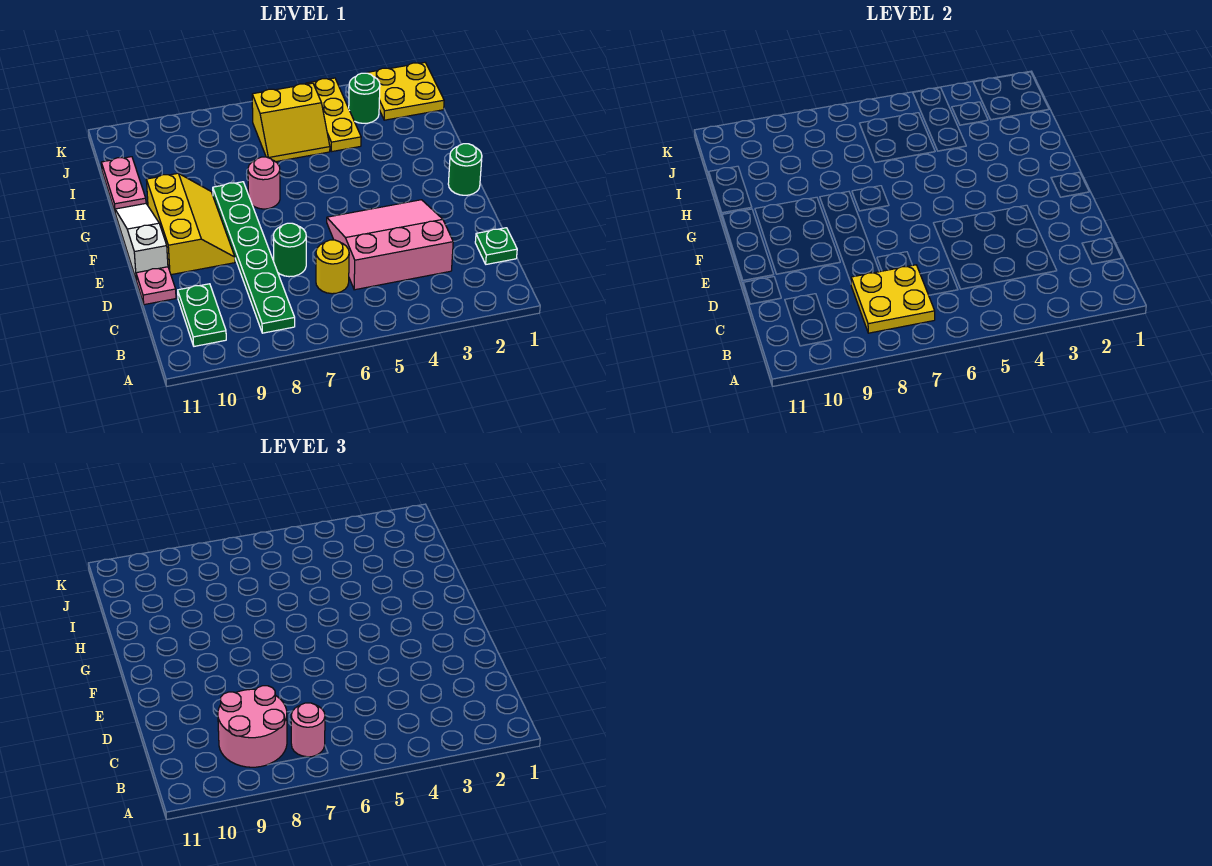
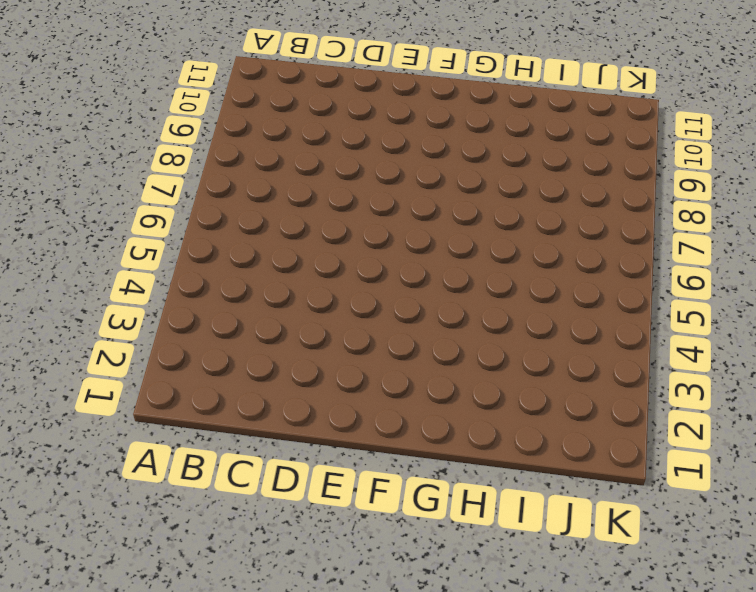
none -> green plate B8:G8 level 1
none -> green plate B10:C10 level 1
none -> green plate C1 level 1

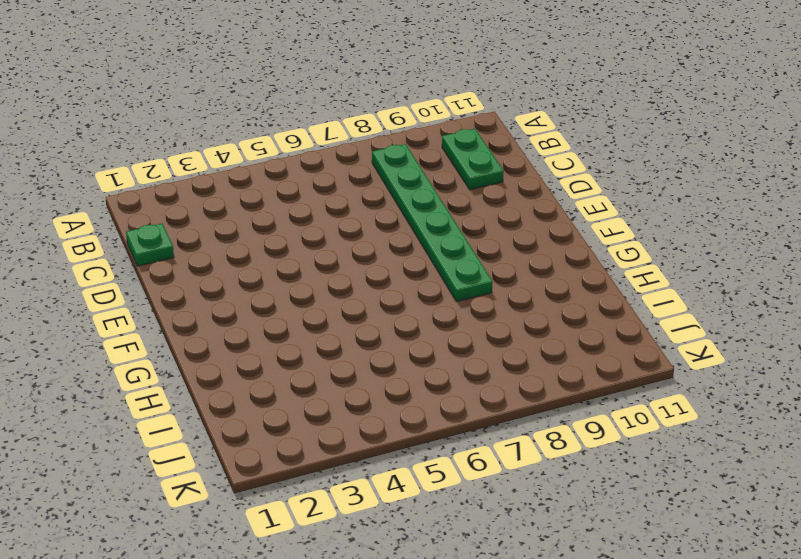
none -> pink slope C3:E5 level 1 top C
none -> yellow round brick C6 level 1
none -> green round brick D7 level 1

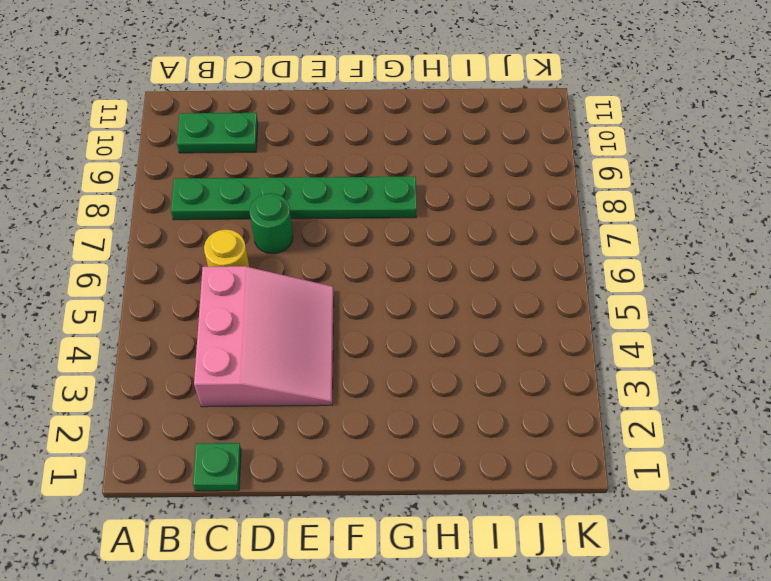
none -> pink plate D11 level 1
none -> yellow slope E9:G10 level 1 top 10
none -> white slope E11:G11 level 1 top E

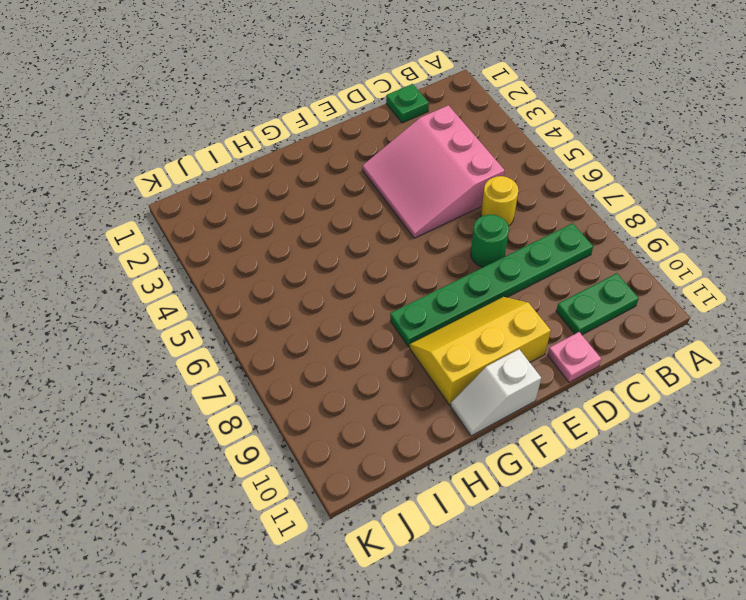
white slope F11:G11 level 1 top F -> white slope E11:G11 level 1 top E
none -> green round brick F1 level 1
none -> pink round brick G7 level 1
none -> pink plate H11:I11 level 1

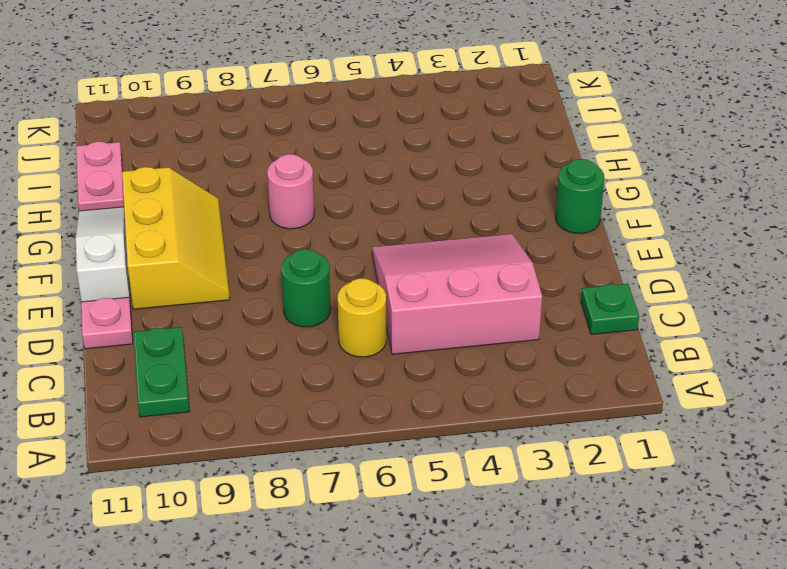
none -> green plate B8:G8 level 1
none -> yellow plate I4:K4 level 1
none -> yellow slope I5:J6 level 1 top J

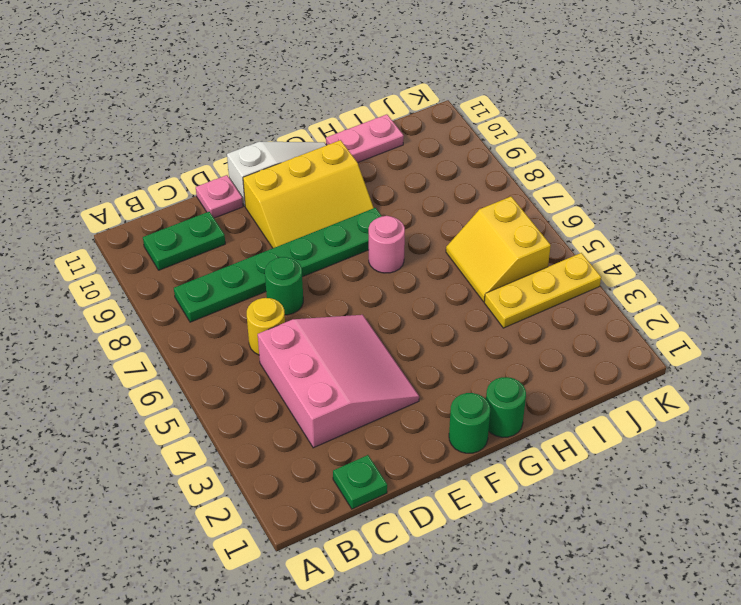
green round brick G1 level 1 -> green round brick J3 level 1
none -> yellow plate J1:K2 level 1
none -> yellow plate B7:C8 level 2
none -> pink round brick B7 level 3

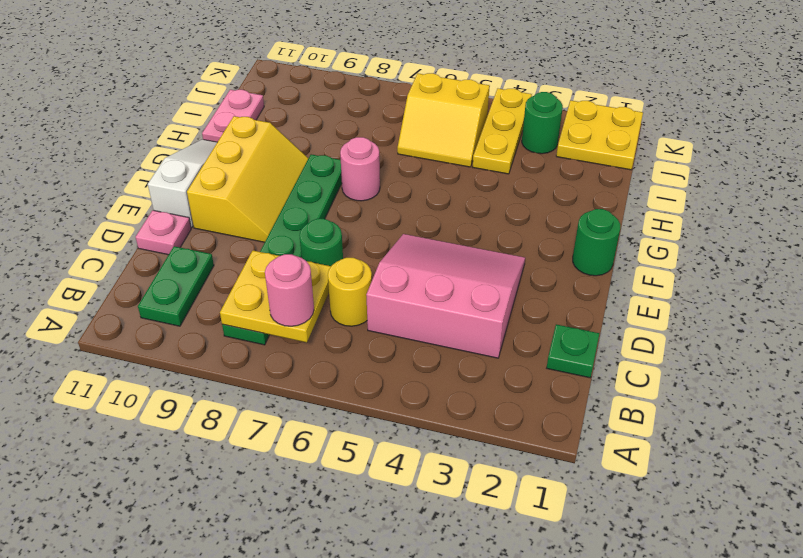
none -> pink round brick B8:C9 level 3

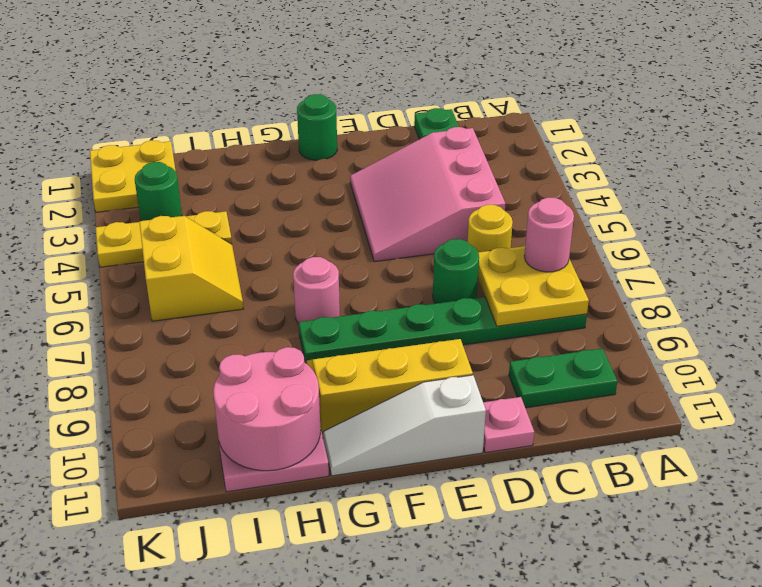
pink round brick H10:I11 level 2 -> pink round brick B8:C9 level 3

